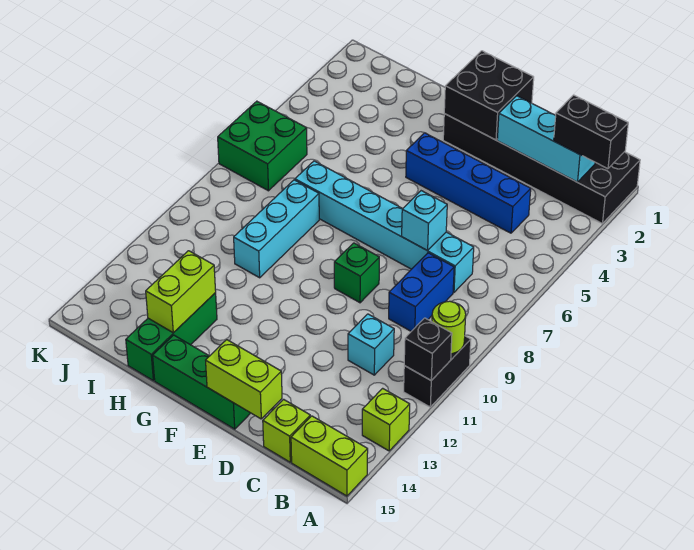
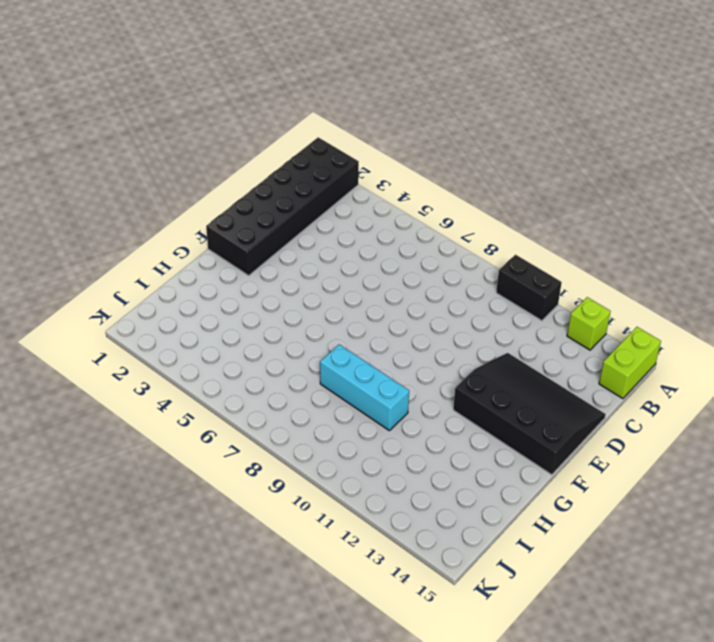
black slope D12:F15 level 1 top F -> green brick E15:G15 level 1
none -> blue brick C4:F4 level 1
none -> cyan brick C7:H7 level 1
none -> blue brick C8:C9 level 1

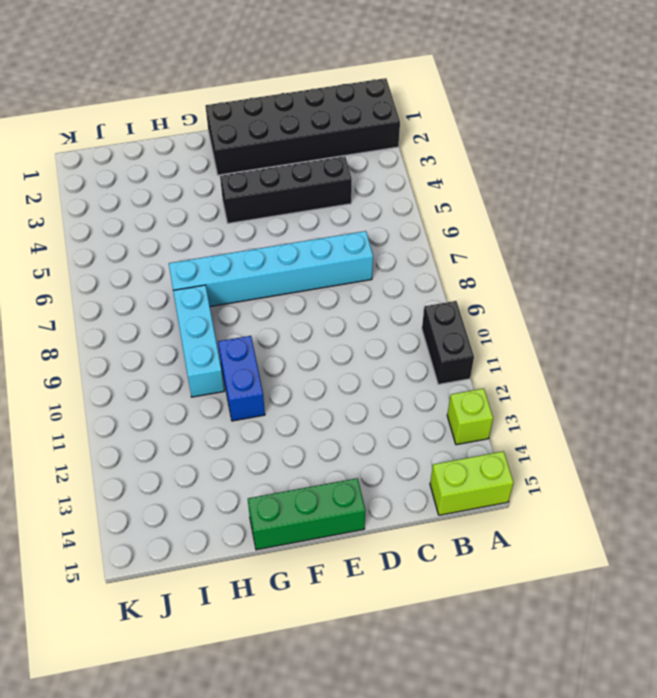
black brick C4:F4 level 1 -> blue brick C4:F4 level 1
blue brick G10:G11 level 1 -> blue brick C8:C9 level 1
none -> cyan brick C11 level 1
none -> lime brick C15 level 1
none -> green brick E9 level 1

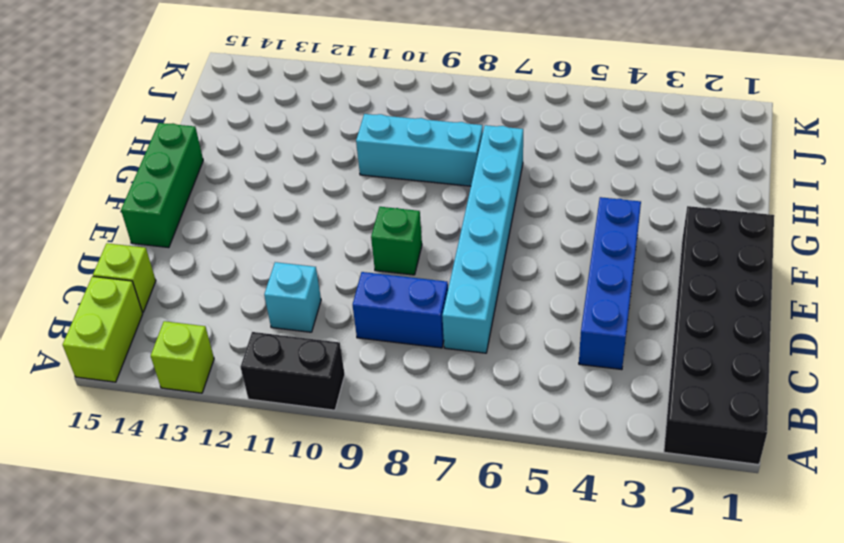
none -> green brick H13:H15 level 1
none -> green brick J6:K7 level 1
none -> lime round brick A10 level 2

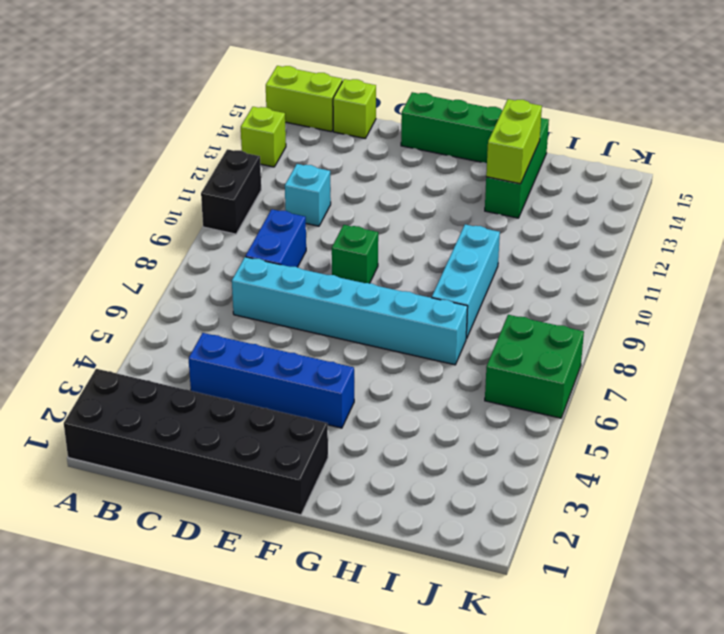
none -> lime round brick A10 level 2
none -> black brick A11 level 2
none -> cyan brick B2:D2 level 2

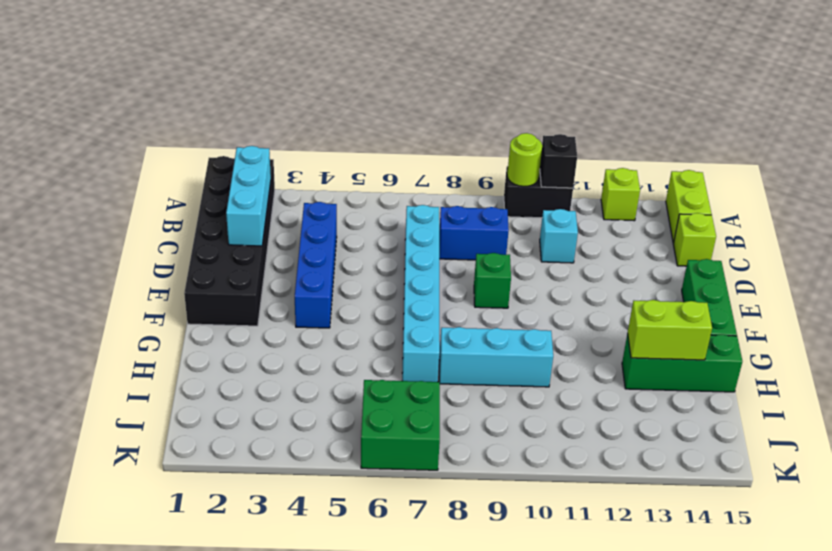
none -> cyan brick D7 level 2
none -> lime brick D15:E15 level 2
none -> black brick E1:F2 level 2

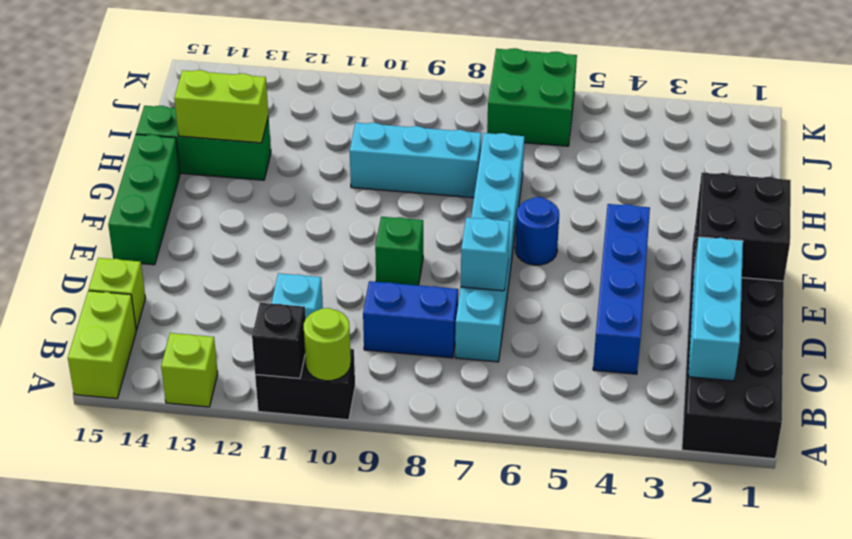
blue round brick F6 level 1 -> none
none -> lime brick D15:E15 level 2
none -> black brick A2:B2 level 3

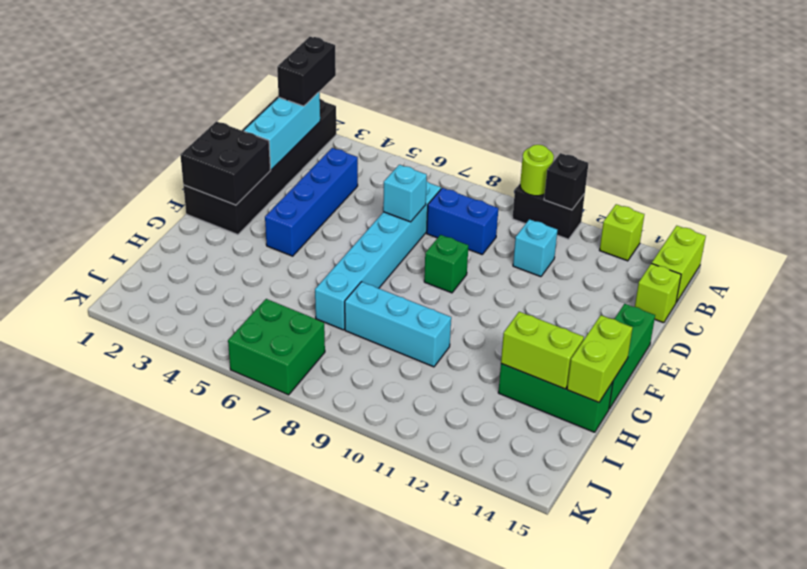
lime brick G15:H15 level 2 -> lime brick D15:E15 level 2

